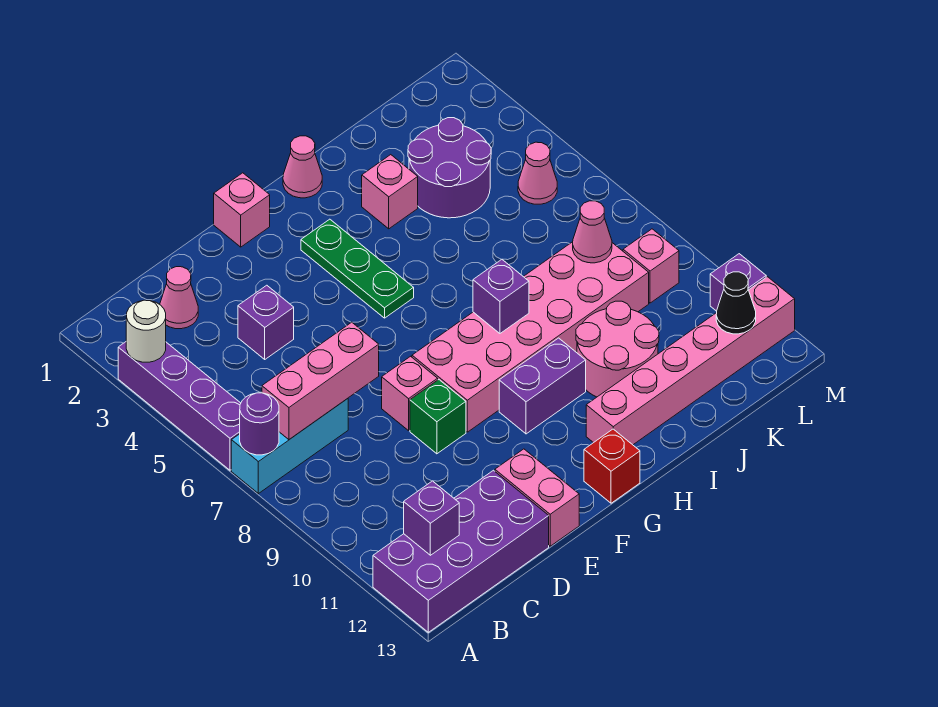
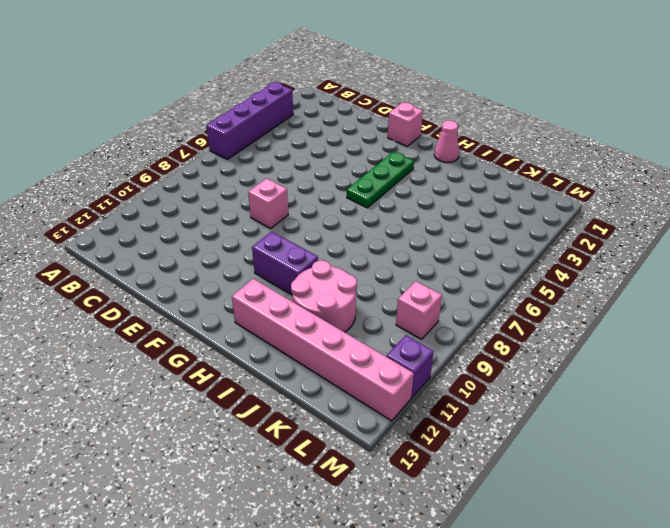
none -> cyan brick A7:C7 level 1
none -> purple brick A12:D13 level 1
none -> pink cone C2 level 1

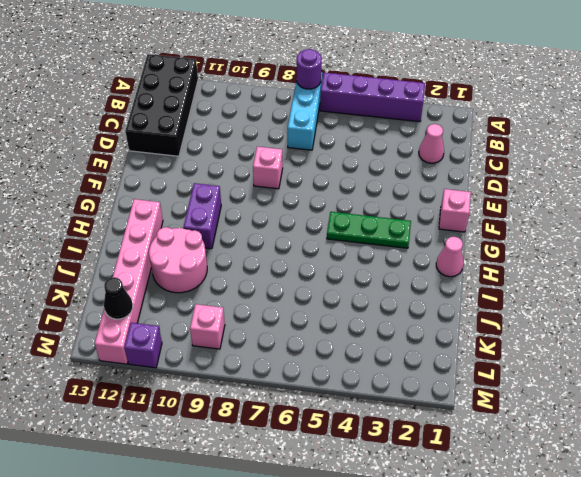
black brick A12:D13 level 1 -> purple brick A12:D13 level 1
none -> purple brick D4 level 1
none -> green brick E9 level 1
none -> pink brick E12:E13 level 1

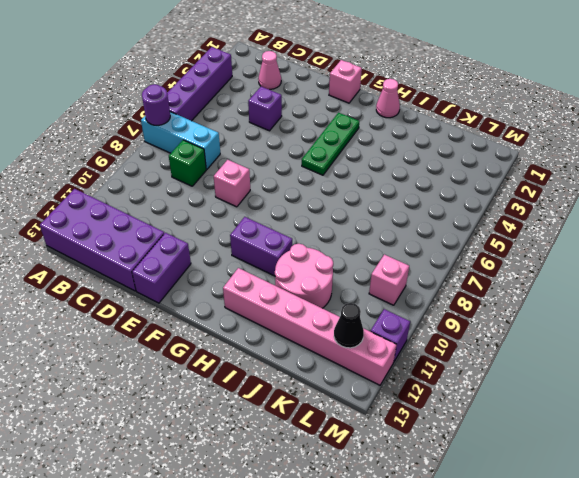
green brick C8 level 1 -> green brick E9 level 1
purple brick E12:E13 level 1 -> pink brick E12:E13 level 1
none -> pink brick F8:K9 level 1
none -> red brick G13 level 1
none -> pink brick I3 level 1

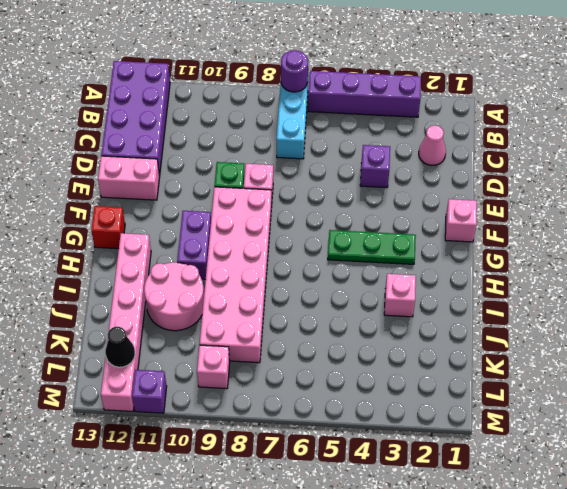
none -> pink cone H1 level 1
none -> purple round brick J3:K4 level 1
none -> pink cone L5 level 1

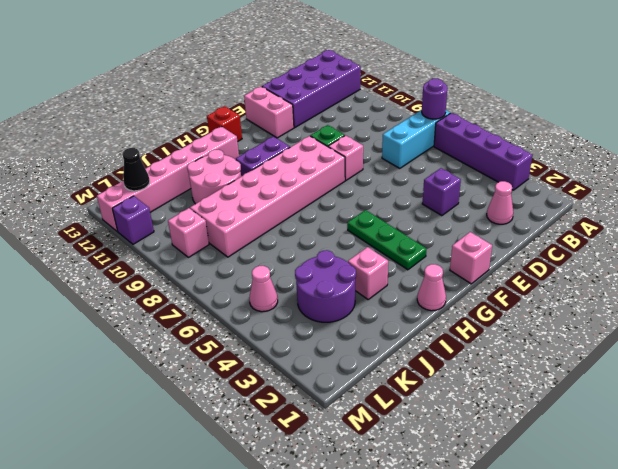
none -> white round brick A3 level 2
none -> pink brick B7:D7 level 2
none -> purple brick B12 level 2

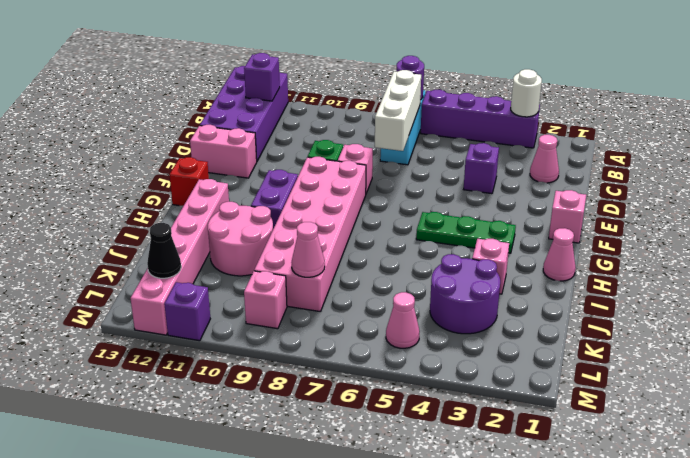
white brick B7:D7 level 2 -> pink brick B7:D7 level 2
none -> purple brick H8 level 2

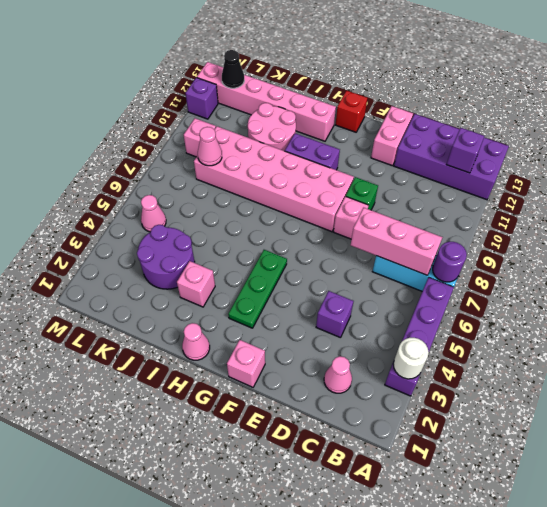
none -> purple brick H8 level 2

